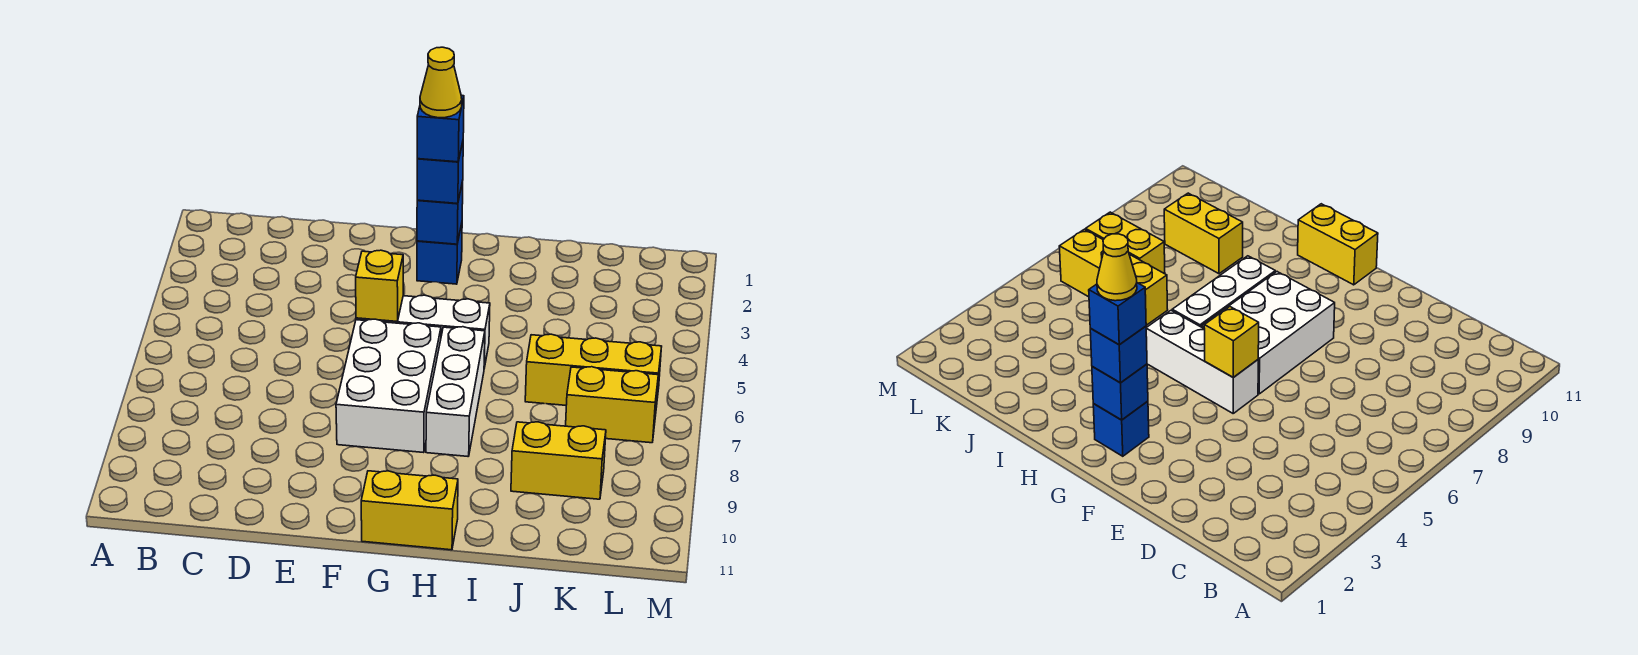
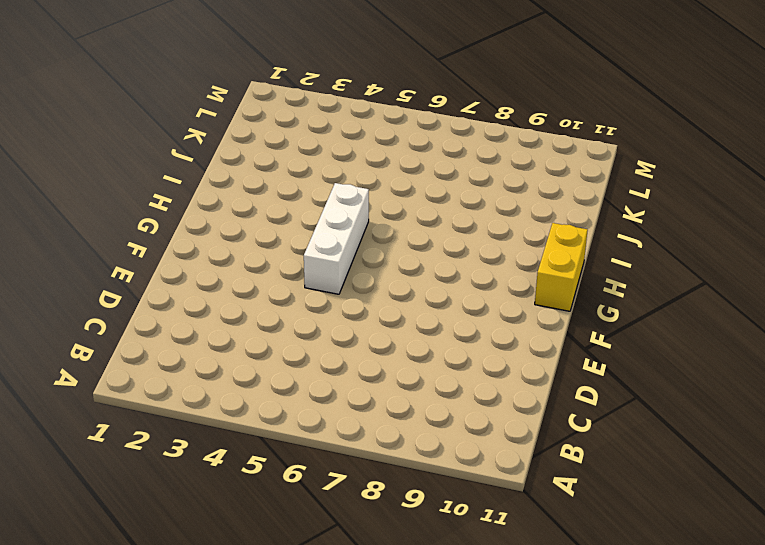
none -> white brick F6:G8 level 1
none -> blue brick G2 level 1
none -> white brick H6:H8 level 1

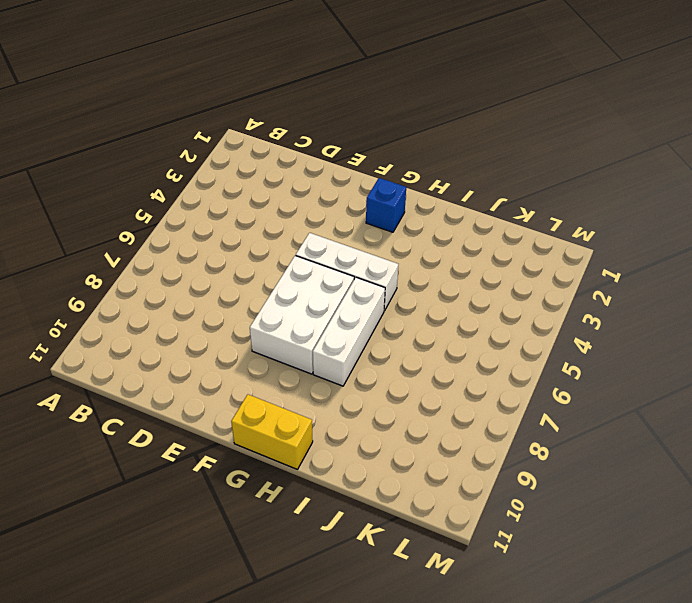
none -> yellow brick J6:L6 level 1
none -> yellow brick J9:K9 level 1
none -> yellow brick K7:L7 level 1

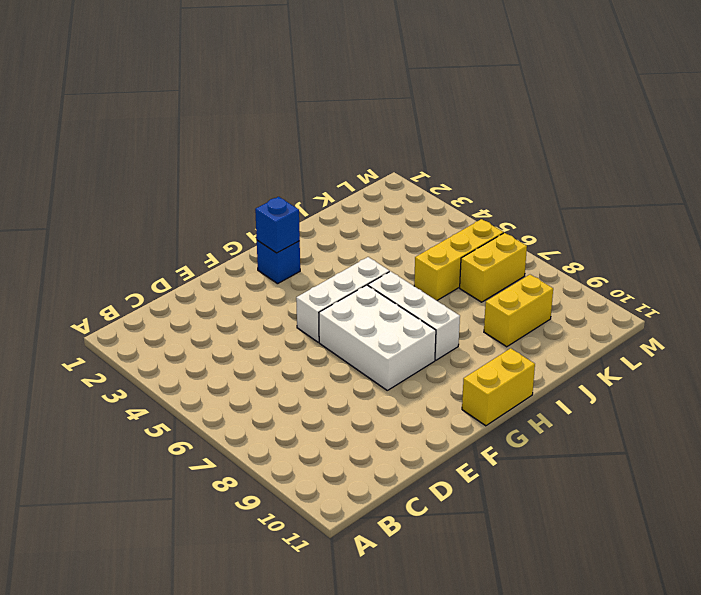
none -> yellow brick F5 level 2
none -> blue brick G2 level 3
none -> blue brick G2 level 4

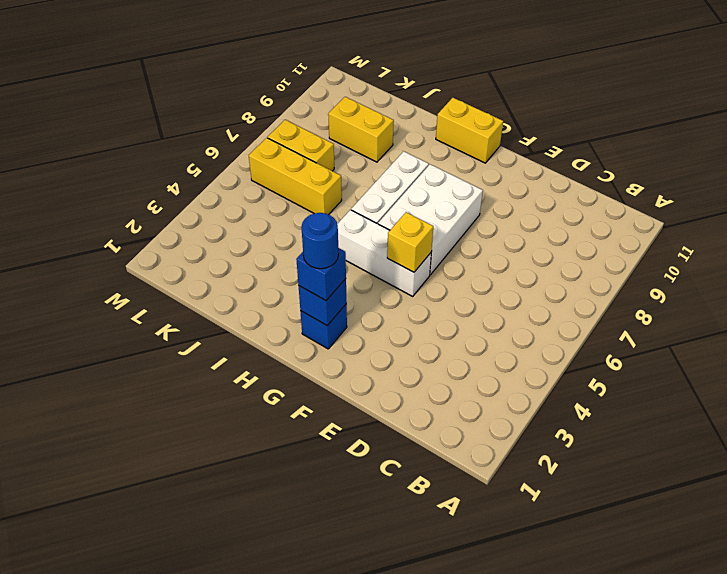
blue round brick G2 level 4 -> blue brick G2 level 4
none -> yellow cone G2 level 5

